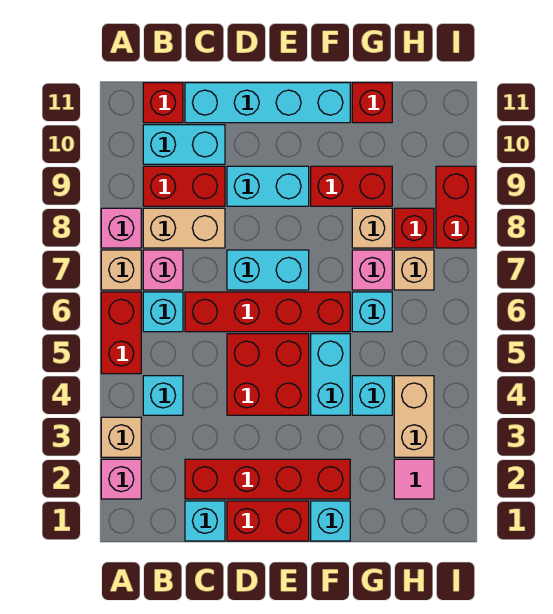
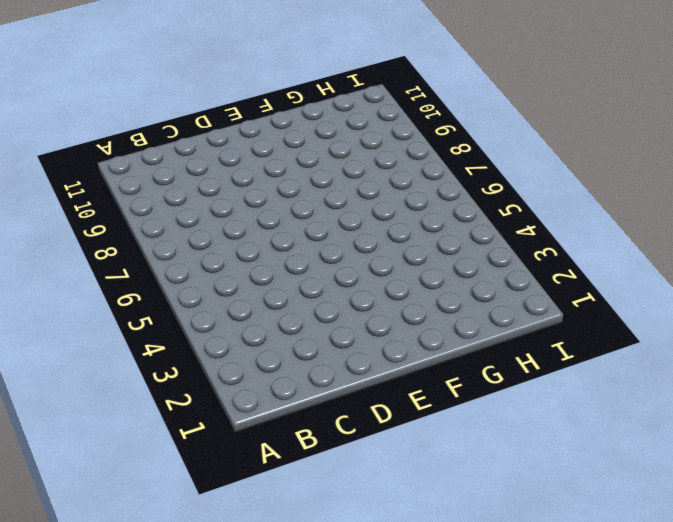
none -> pink brick A2 level 1
none -> tan brick A3 level 1
none -> red brick A5:A6 level 1
none -> tan brick A7 level 1

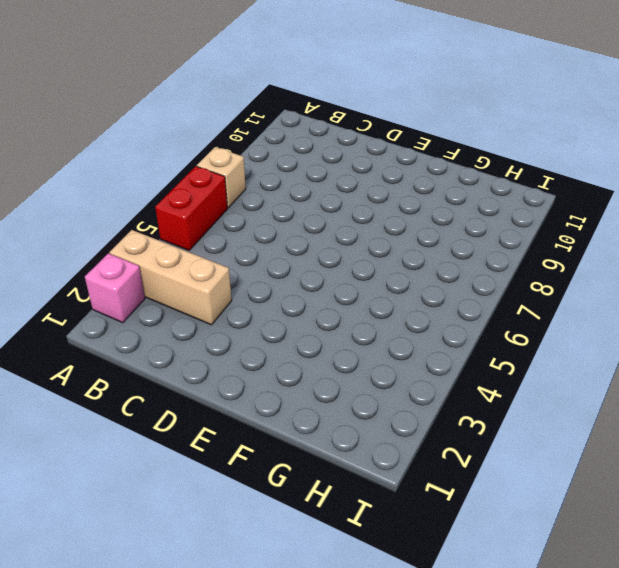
tan brick A3:C3 level 1 -> tan brick A3 level 1
none -> pink brick A8 level 1
none -> cyan brick B4 level 1
none -> cyan brick B6 level 1
none -> pink brick B7 level 1

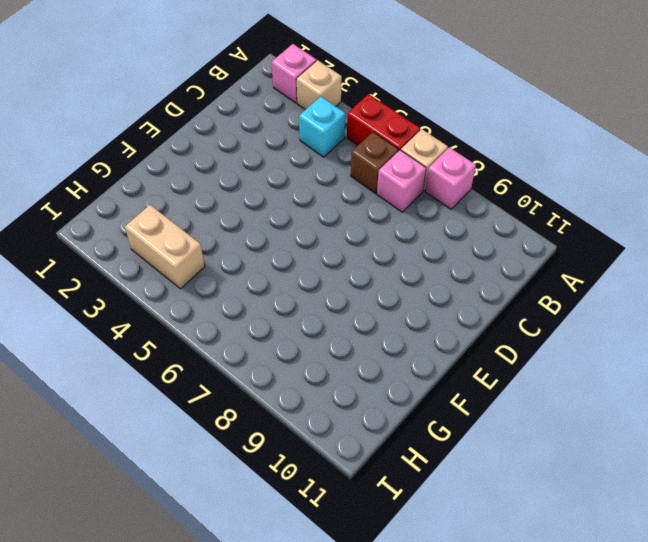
brown brick B6 level 1 -> cyan brick B6 level 1
none -> tan brick B8:C8 level 1
none -> red brick B9:C9 level 1
none -> cyan brick B10:C10 level 1
none -> red brick B11 level 1

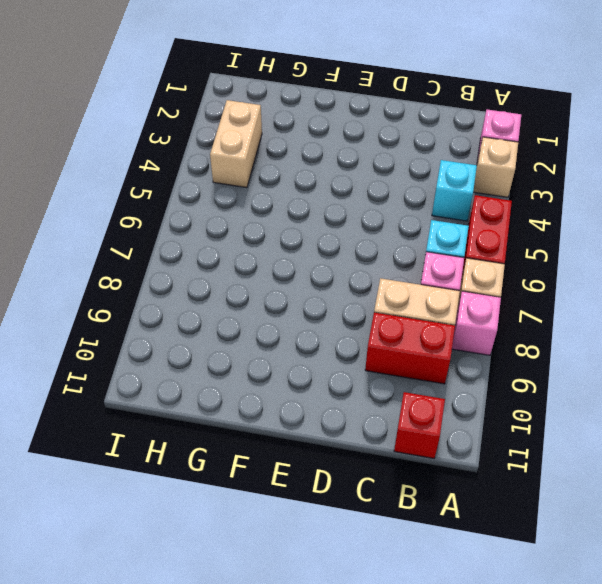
none -> cyan brick B10:C10 level 1
none -> cyan brick C1 level 1
none -> red brick C2:F2 level 1
none -> red brick C6:F6 level 1

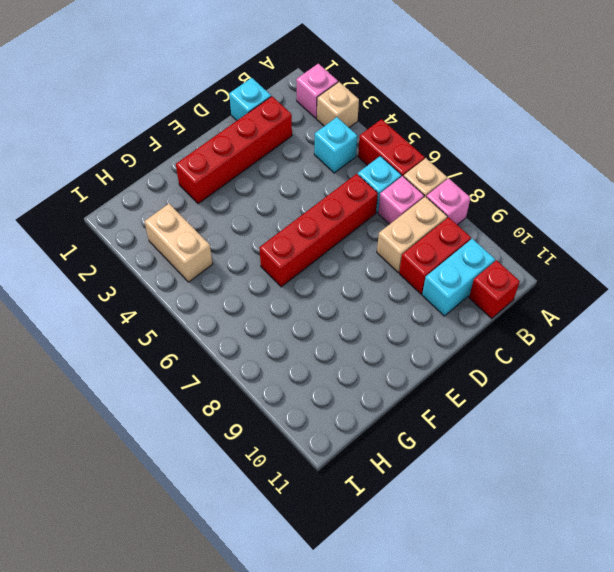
none -> cyan brick C11:F11 level 1
none -> red brick D1:E1 level 1
none -> red brick D4:E5 level 1
none -> cyan brick D7:E7 level 1

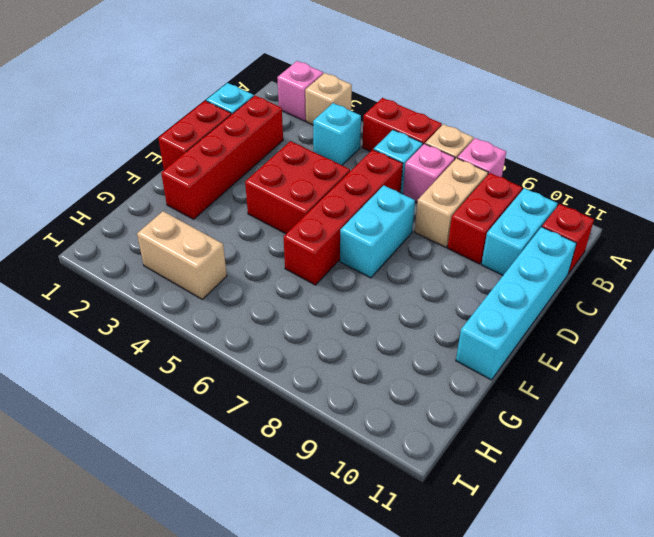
none -> cyan brick D9:E9 level 1
none -> cyan brick F1 level 1
none -> cyan brick F4:F5 level 1
none -> red brick F9:G9 level 1

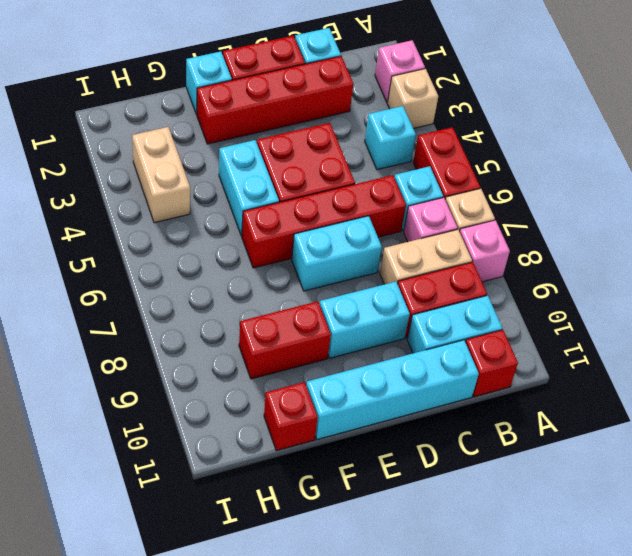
none -> cyan brick G4 level 1
none -> cyan brick G6 level 1
none -> pink brick G7 level 1
none -> tan brick G8 level 1

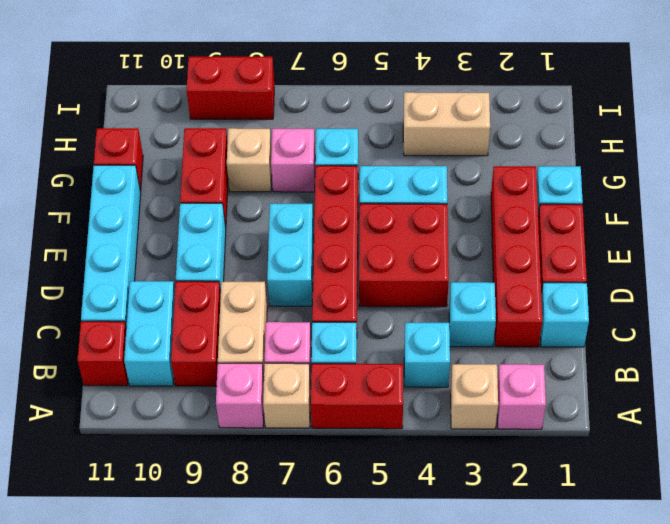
cyan brick C3 level 1 -> cyan brick G4 level 1
none -> pink tile H2 level 1
none -> tan brick H7 level 1
none -> red brick H8 level 1

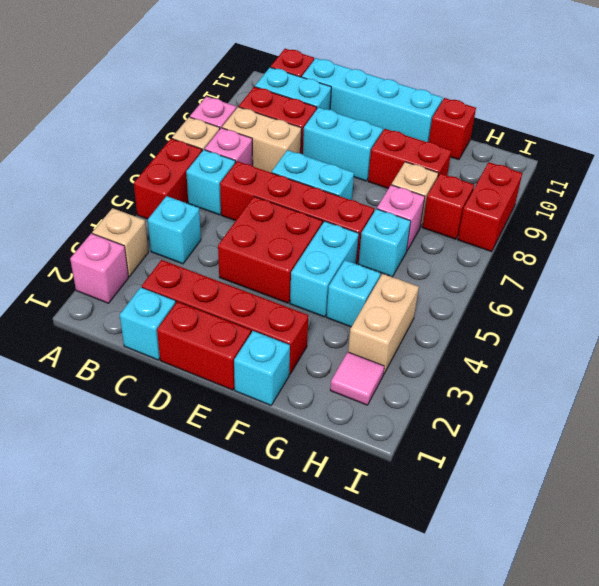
none -> tan brick H7 level 1

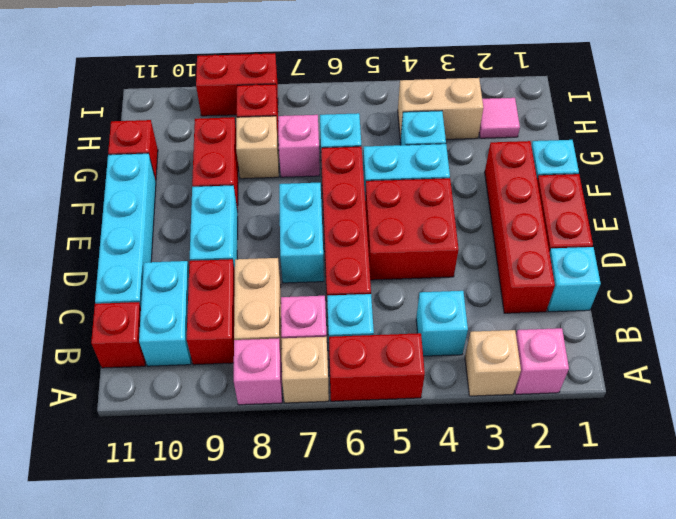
none -> tan brick H7 level 1

